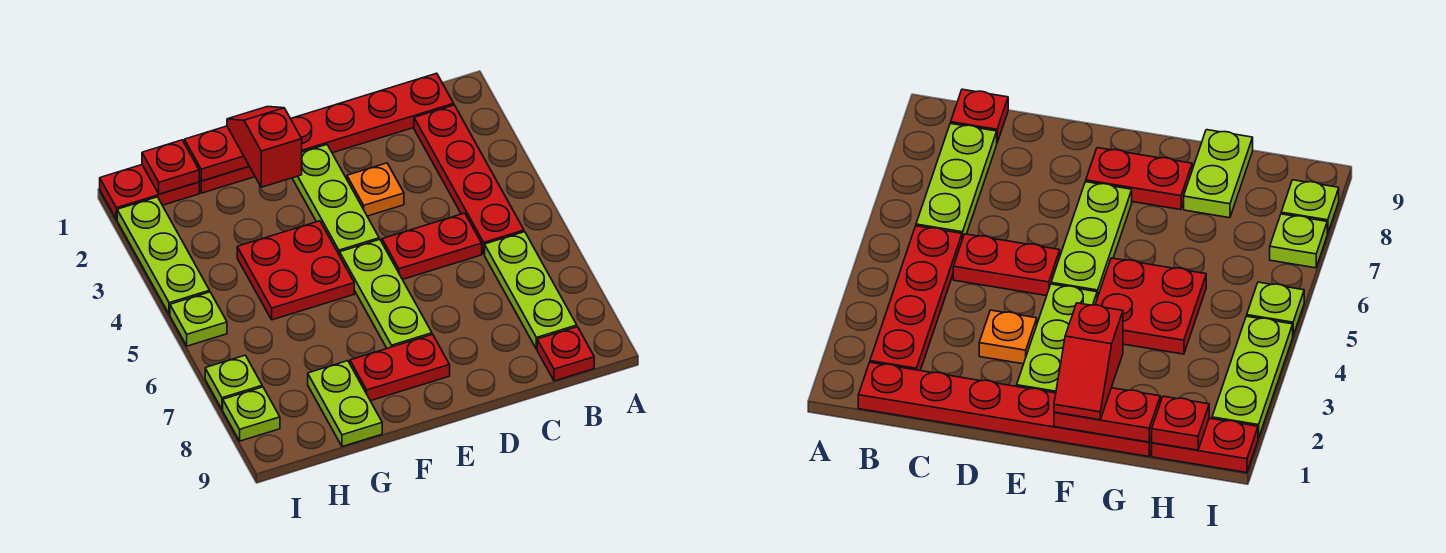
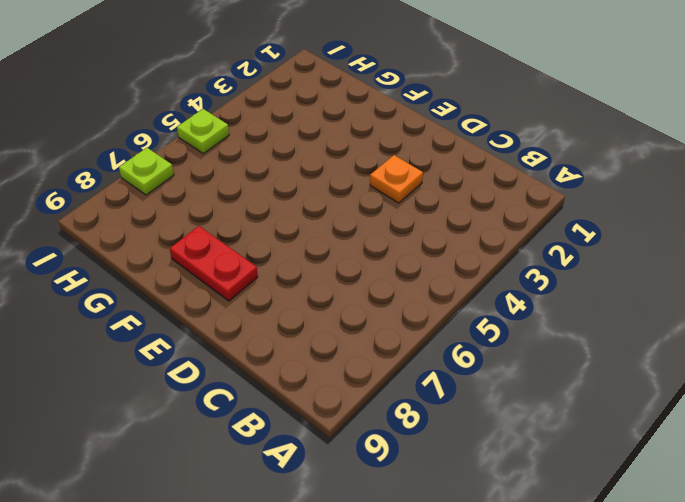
none -> red plate B1:G1 level 1
none -> red plate B2:B5 level 1
none -> lime plate B6:B8 level 1

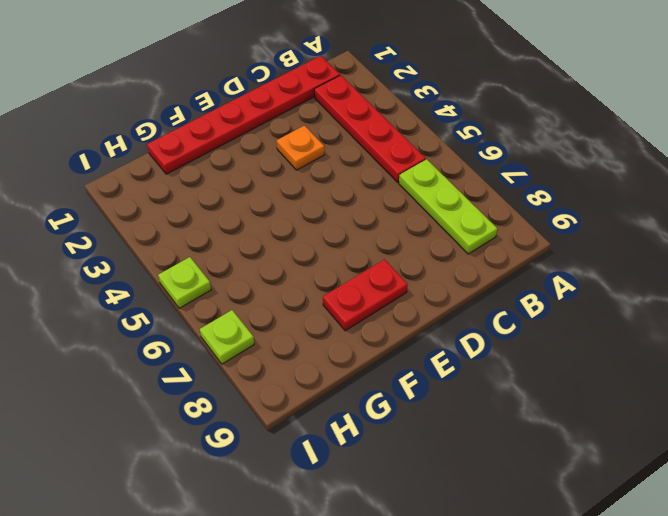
none -> red plate B9 level 1
none -> red plate C5:D5 level 1
none -> lime plate E2:E4 level 1

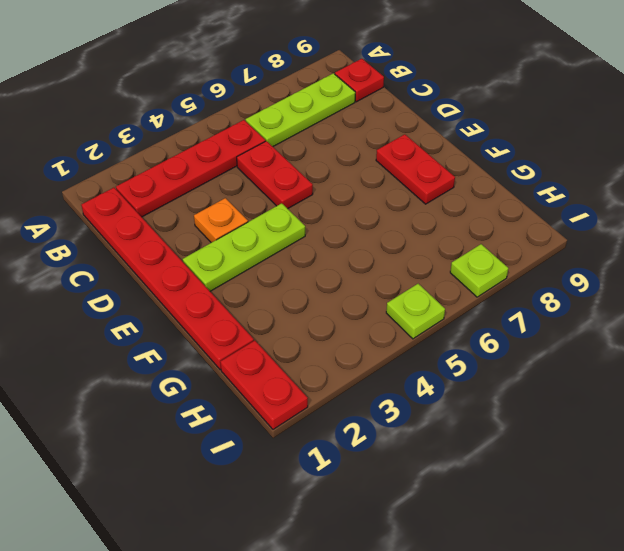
none -> lime plate E5:E7 level 1
none -> red plate F4:G5 level 1
none -> lime plate G8:G9 level 1

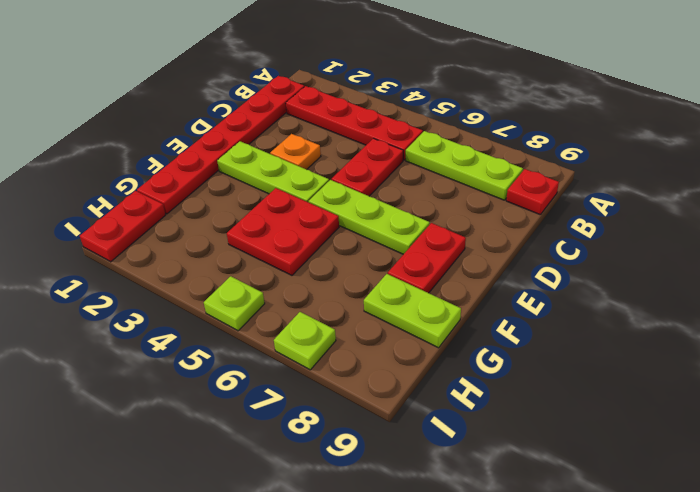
none -> lime plate I2:I4 level 1
none -> lime plate I8 level 1
none -> red plate F1:G1 level 2

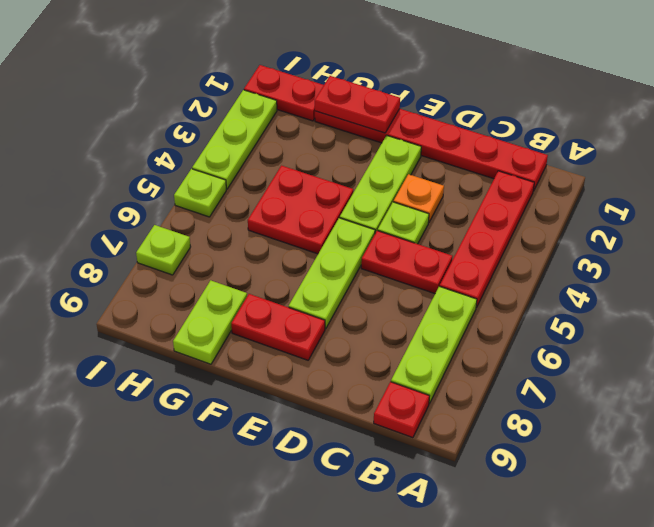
lime plate D4 level 1 -> lime plate I8 level 1
none -> red plate H1 level 2
none -> red slope F1:F2 level 3 top 2

